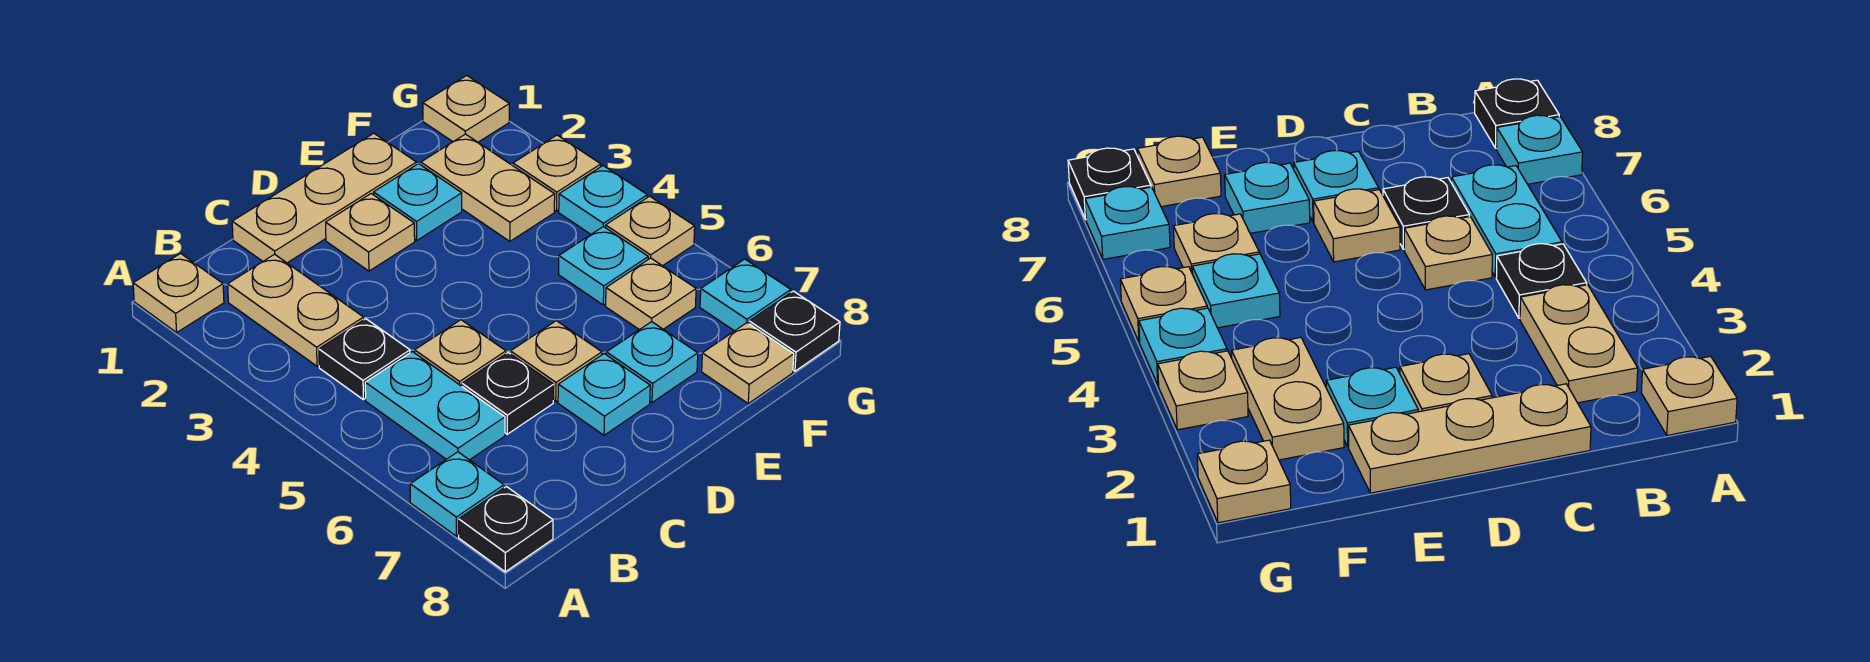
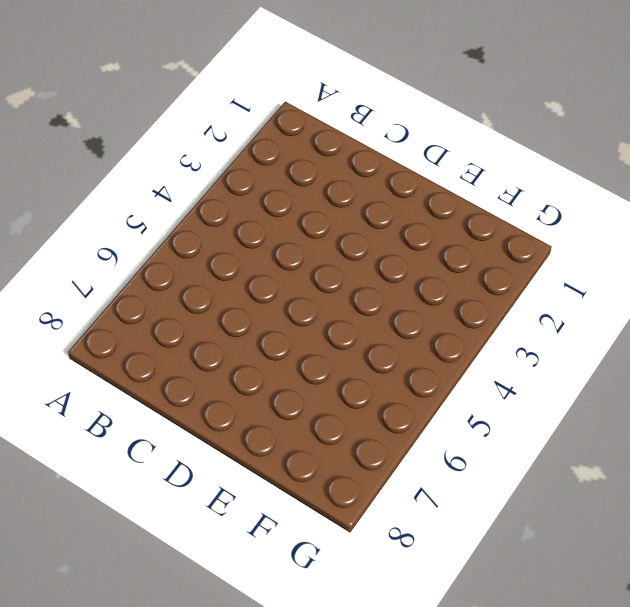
none -> tan plate A1 level 1
none -> cyan plate A7 level 1
none -> black plate A8 level 1

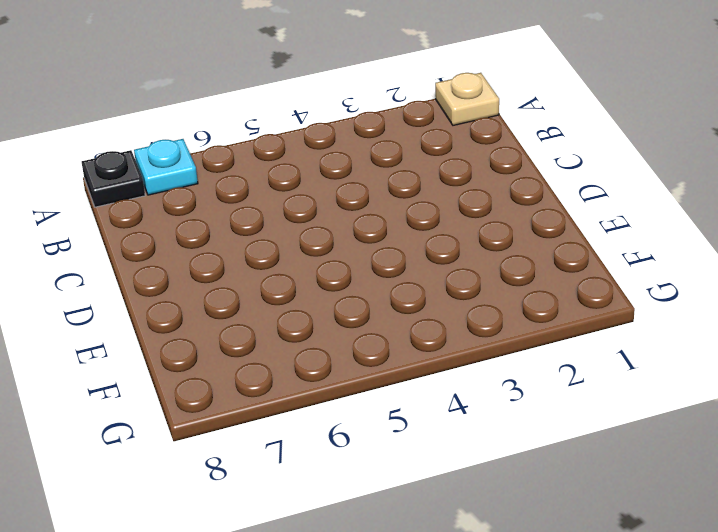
none -> tan plate B2:B3 level 1
none -> black plate B4 level 1
none -> cyan plate B5:B6 level 1

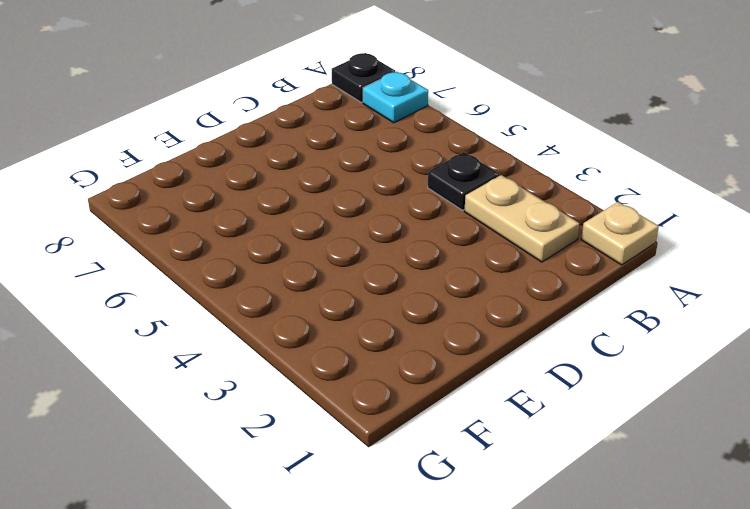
none -> cyan plate B5:B6 level 1
none -> tan plate C1:E1 level 1
none -> tan plate C5 level 1

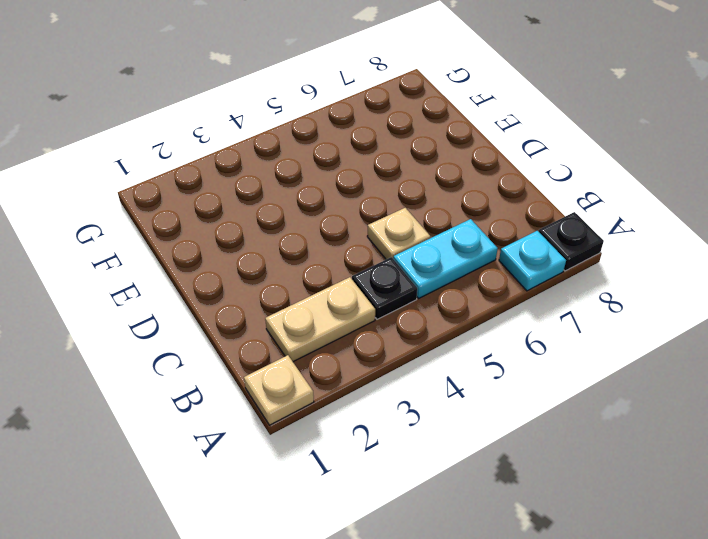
none -> tan plate C1:E1 level 1
none -> black plate C6 level 1
none -> tan plate D2 level 1

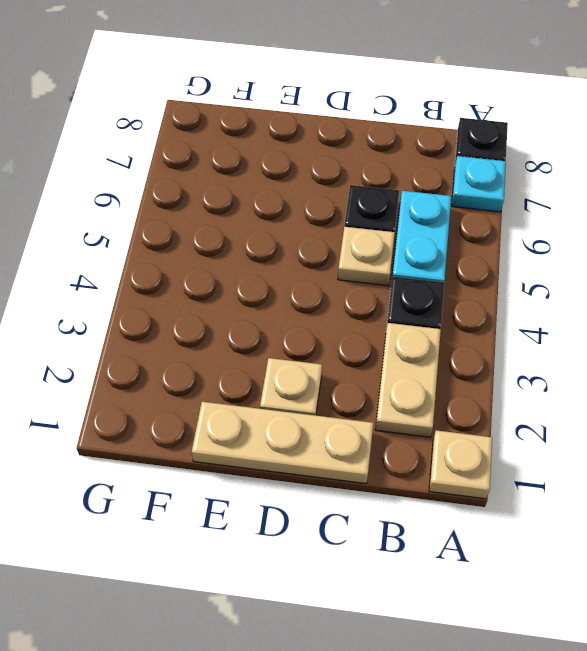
none -> tan plate D6 level 1
none -> cyan plate D7 level 1
none -> cyan plate E2 level 1

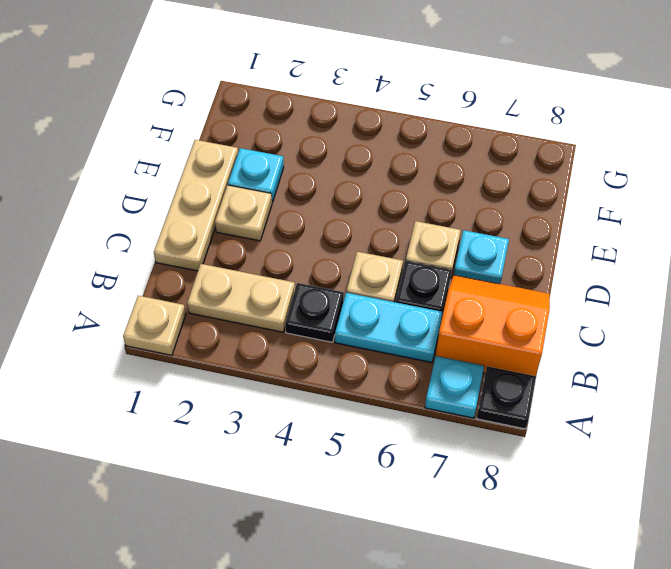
orange slope B7:C8 level 1 top B -> none
none -> cyan plate E7 level 1
none -> tan plate F2:F3 level 1
none -> cyan plate F5 level 1

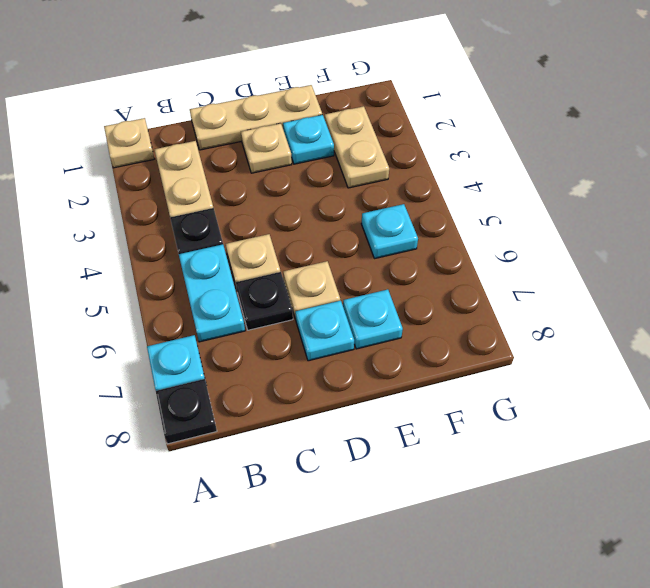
none -> tan plate F6 level 1
none -> tan plate F8 level 1
none -> tan plate G1 level 1

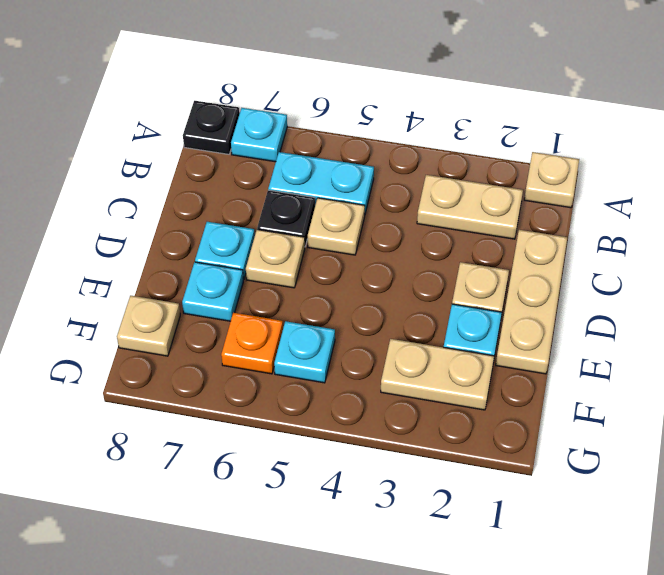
orange plate F6 level 1 -> tan plate F6 level 1
none -> black plate B4 level 1
none -> tan plate G1 level 1
none -> tan plate G3 level 1

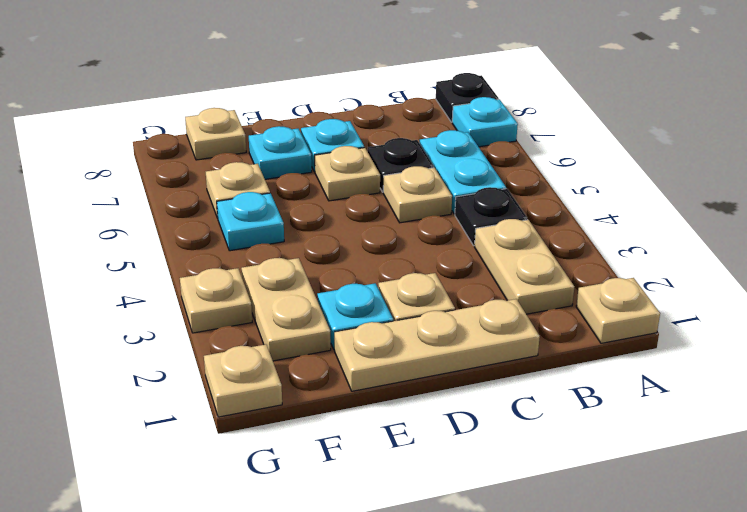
none -> cyan plate G4 level 1
none -> tan plate G5 level 1
none -> cyan plate G7 level 1

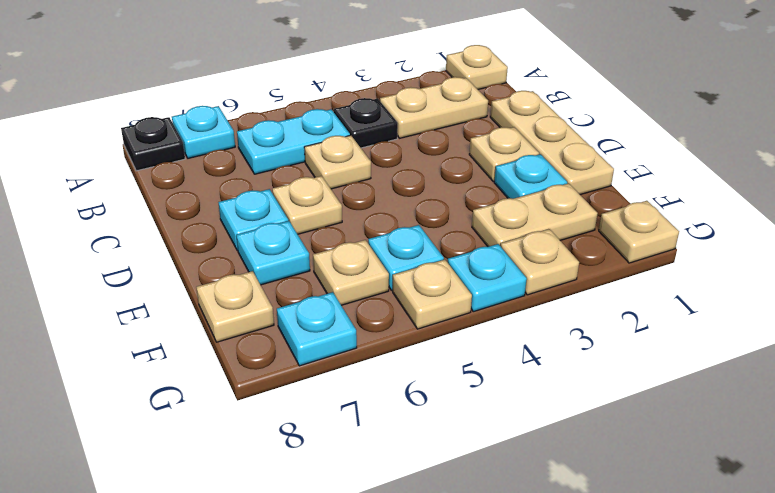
none -> black plate C6 level 1
none -> black plate G8 level 1

